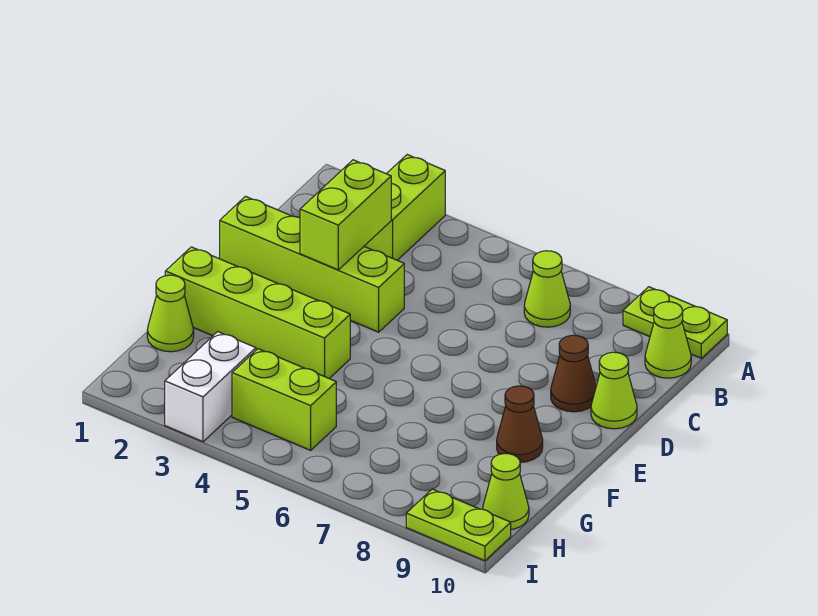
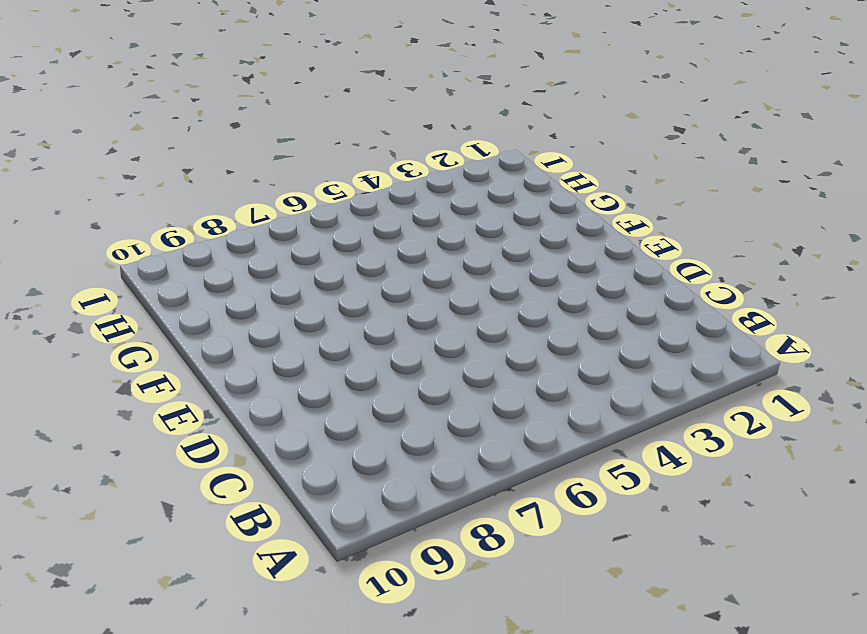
none -> lime brick A3:B3 level 1
none -> lime plate A9:A10 level 1
none -> lime cone B7 level 1

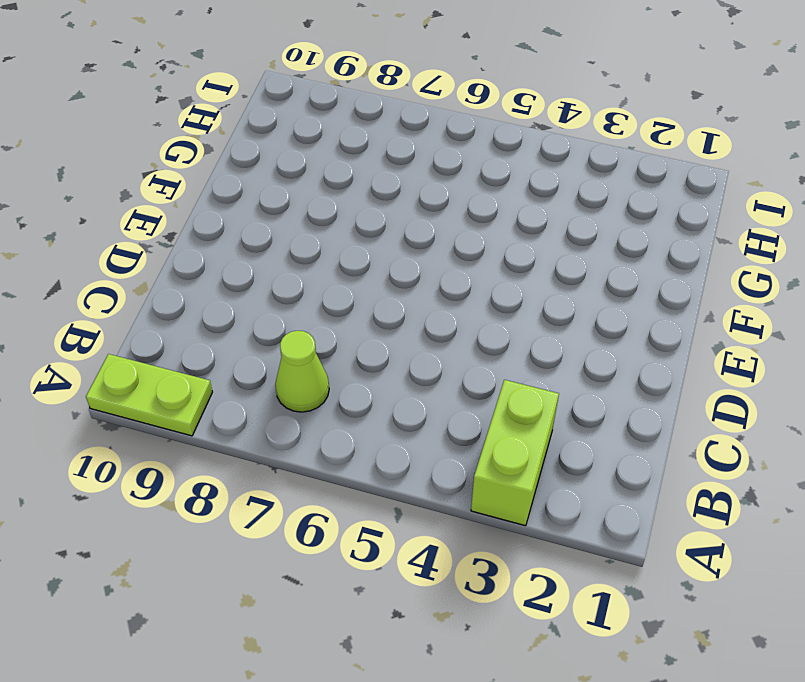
none -> lime cone B10 level 1
none -> lime brick D1:D4 level 1
none -> brown cone D9 level 1

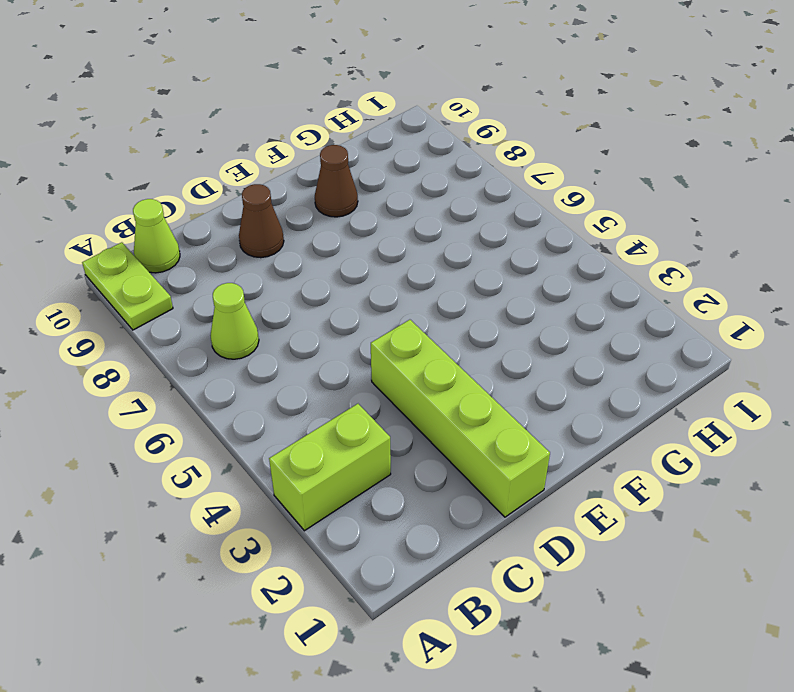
none -> lime cone D10 level 1
none -> lime brick F1:F4 level 1
none -> lime cone G1 level 1

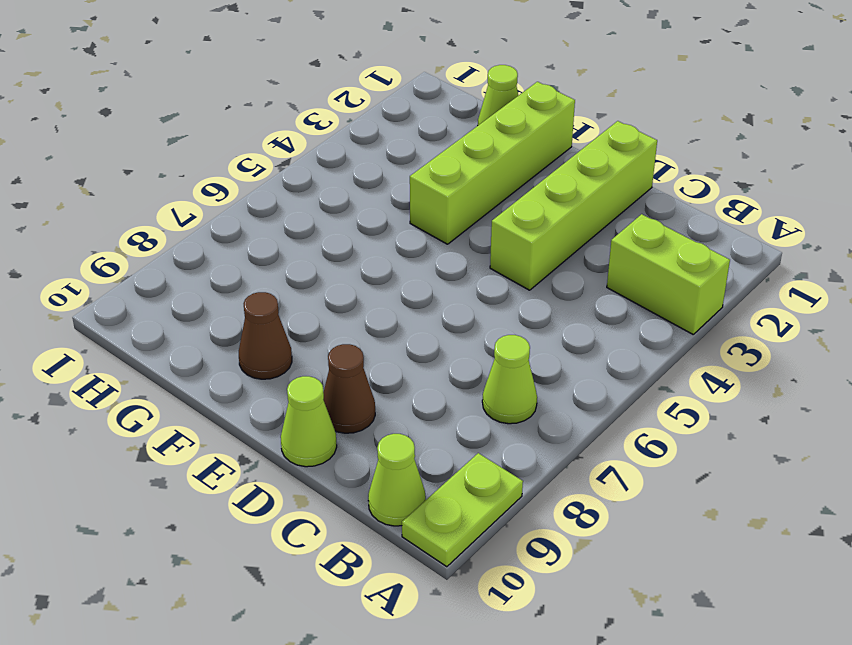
none -> white brick H3:I3 level 1
none -> lime brick H4:H5 level 1
none -> lime cone H10 level 1

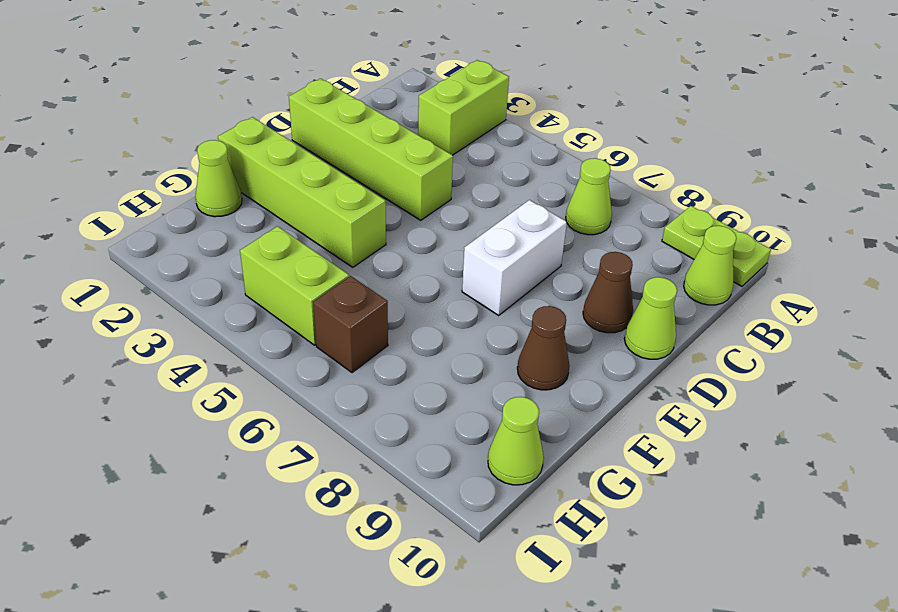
white brick D7:E7 level 1 -> white brick H3:I3 level 1
brown brick H6 level 1 -> none
none -> lime plate I9:I10 level 1
none -> lime brick C3:D3 level 2

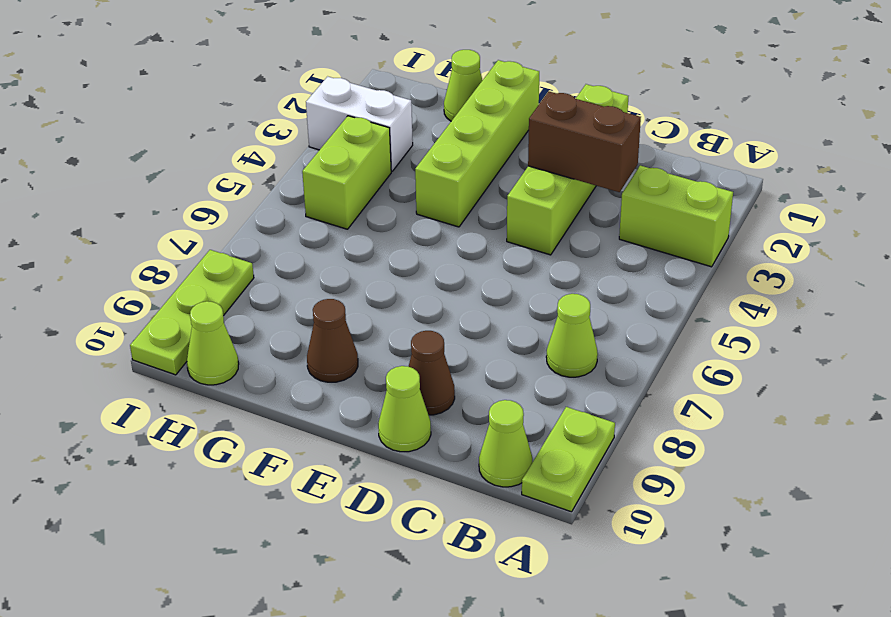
brown brick C3:D3 level 2 -> lime brick C3:D3 level 2
lime plate I8:I10 level 1 -> lime plate I9:I10 level 1

